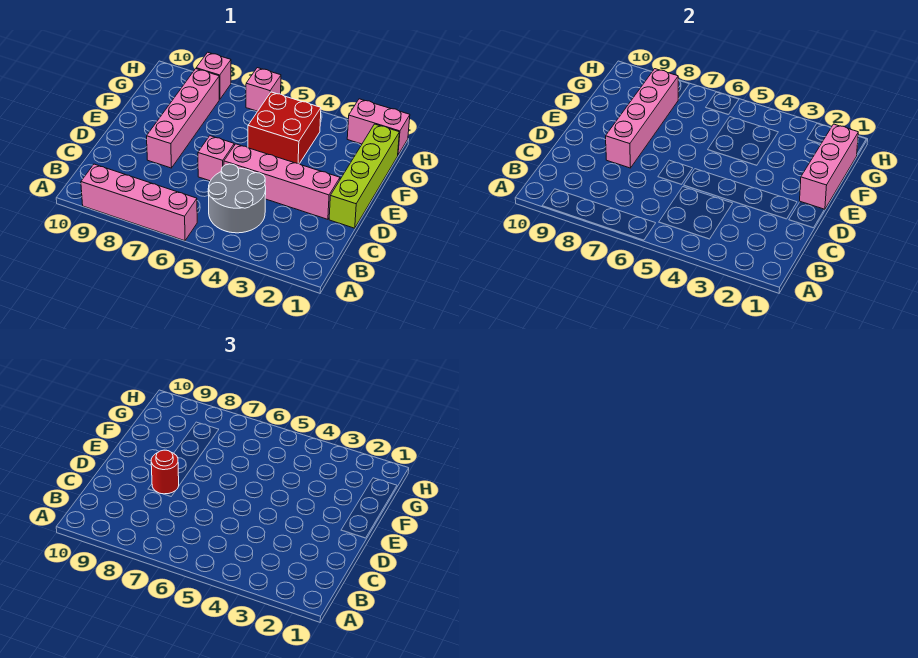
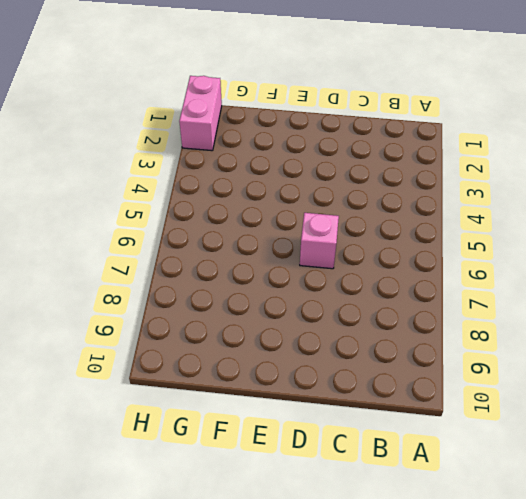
none -> pink brick A6:A9 level 1
none -> grey round brick B4:C5 level 1
none -> lime brick D1:G1 level 1

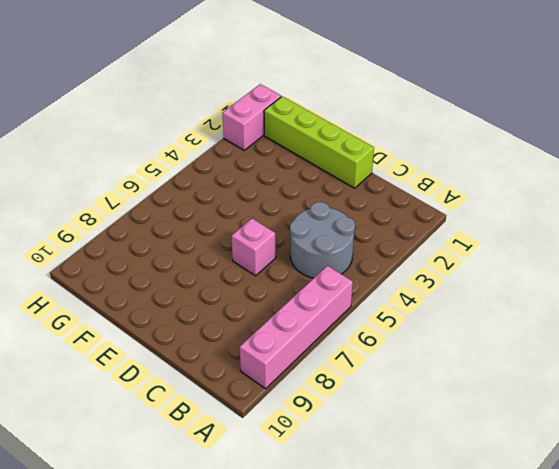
none -> pink brick D2:D5 level 1
none -> pink brick D8:G8 level 1
none -> red brick F4:G5 level 1

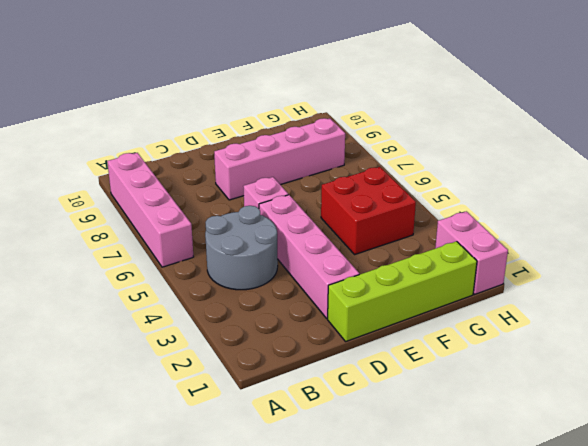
none -> pink brick H6 level 1
none -> pink brick H8 level 1
none -> pink brick D8:G8 level 2

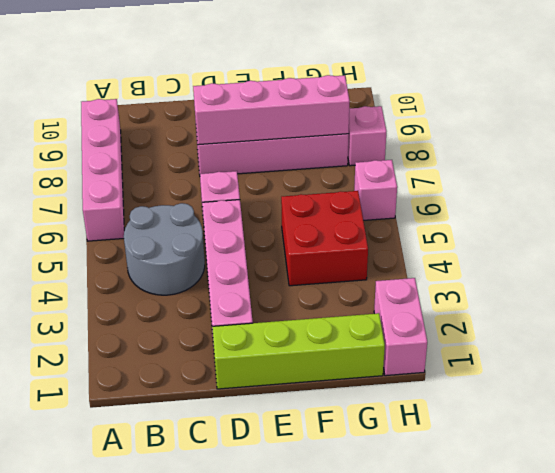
none -> pink brick E1:G1 level 2
none -> red round brick D8 level 3

